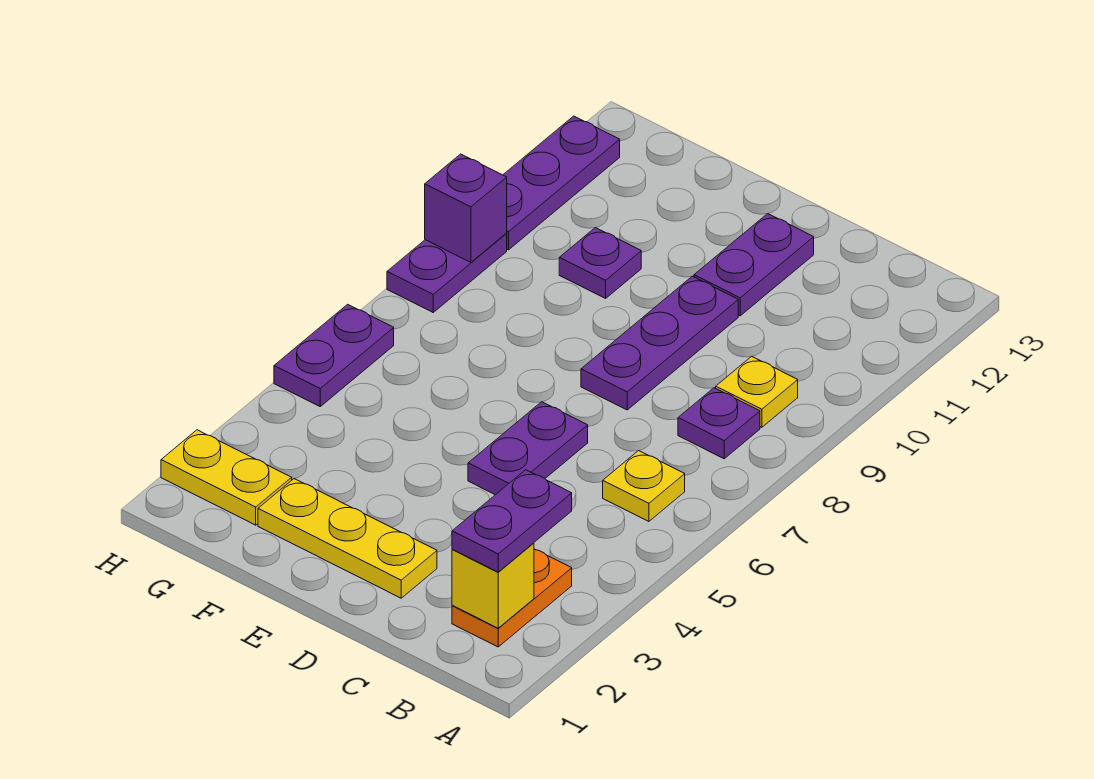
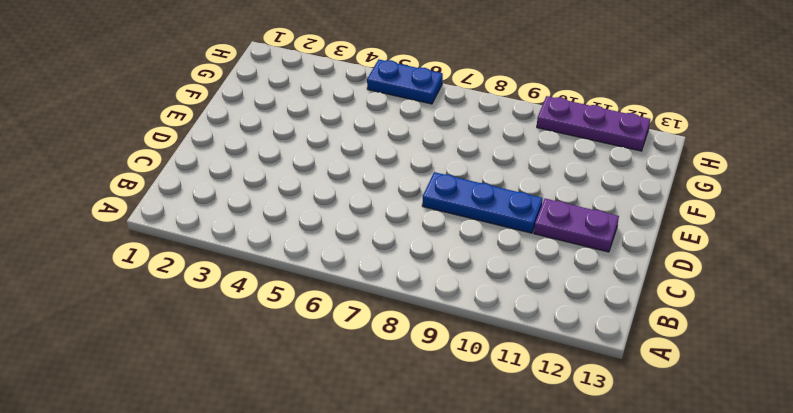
blue plate D8:D10 level 1 -> purple plate D8:D10 level 1
blue plate H5:H6 level 1 -> purple plate H5:H6 level 1
none -> orange plate B2:B3 level 1
none -> yellow plate B6 level 1
none -> purple plate B8 level 1

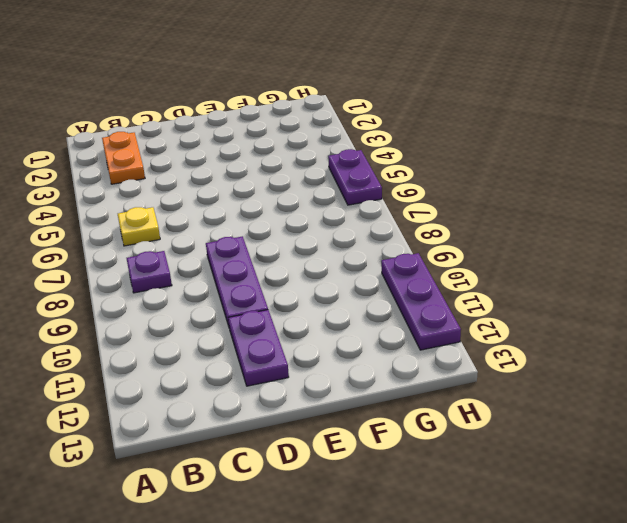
none -> yellow plate B9 level 1
none -> yellow plate D2:F2 level 1
none -> purple plate D5:D6 level 1

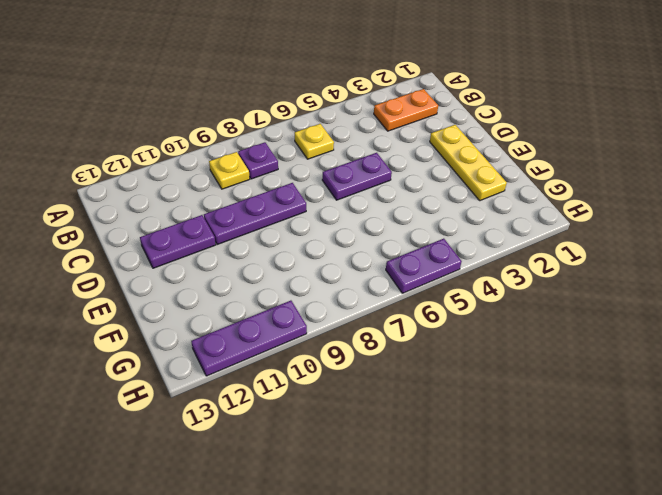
none -> purple plate F10 level 1
none -> yellow plate G2:H2 level 1
none -> purple plate H8:H9 level 1

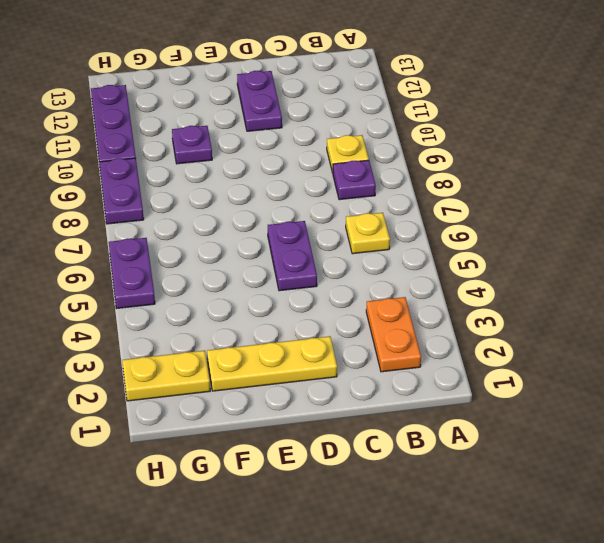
none -> purple plate D8:D10 level 1
none -> yellow brick B2 level 2
none -> purple brick H9 level 2

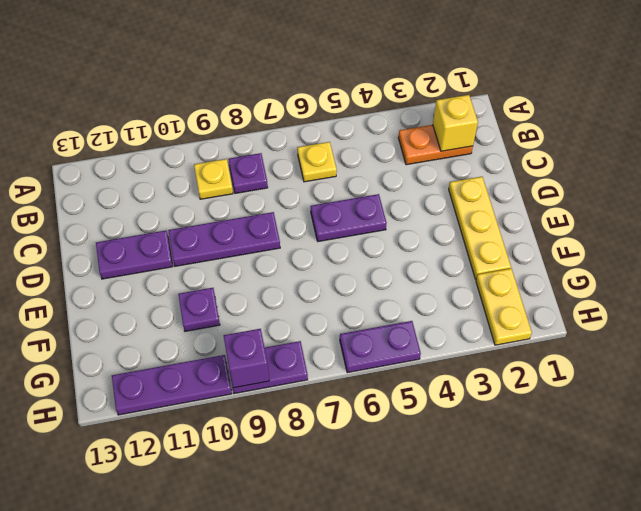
none -> purple plate B2:B3 level 3

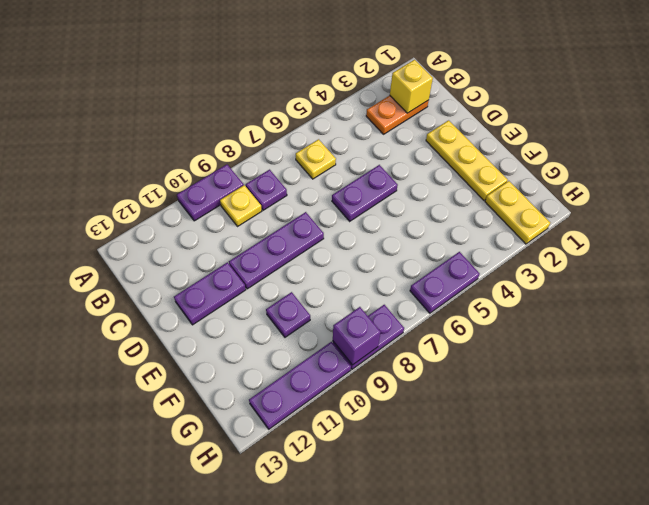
purple plate A9:A10 level 1 -> purple plate B2:B3 level 3

